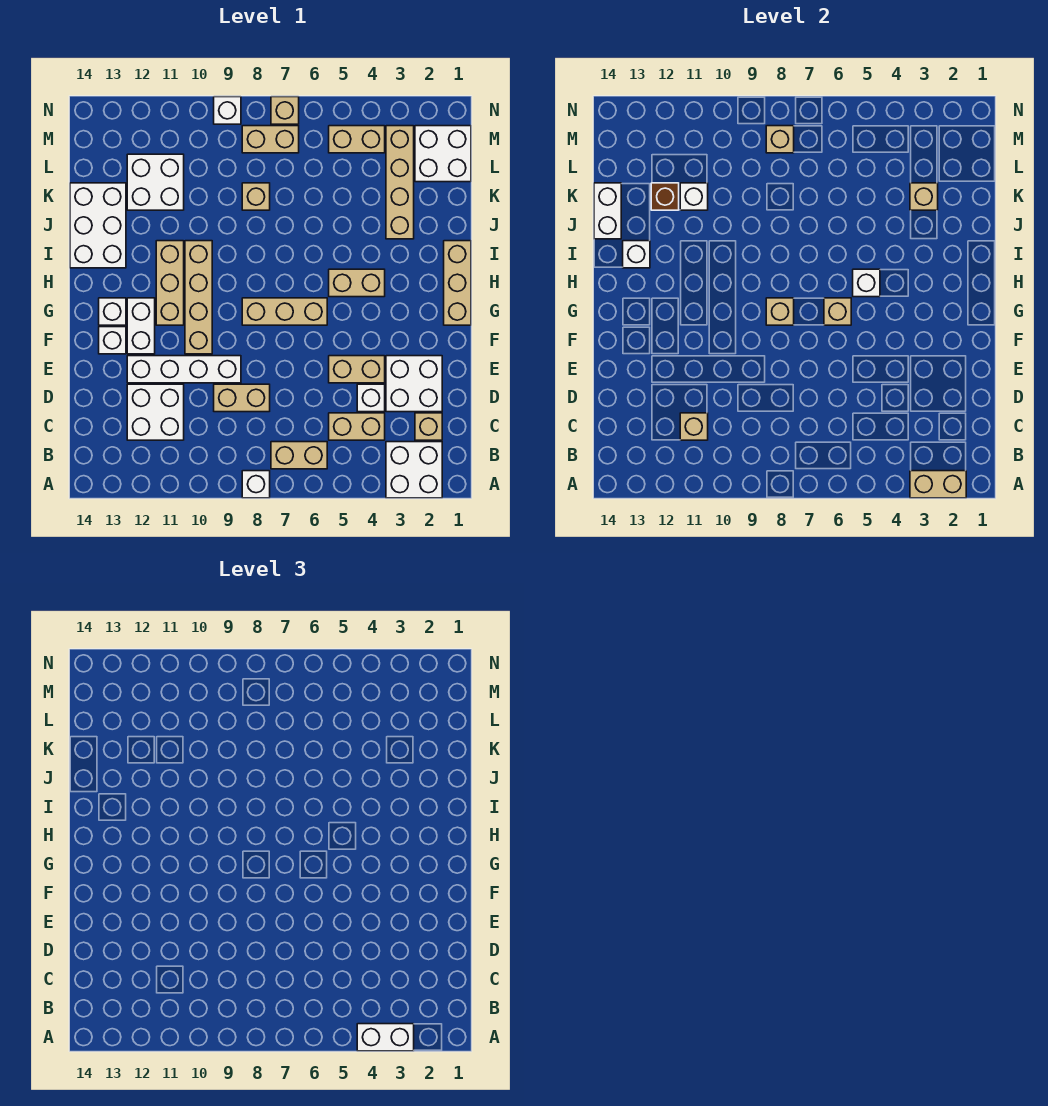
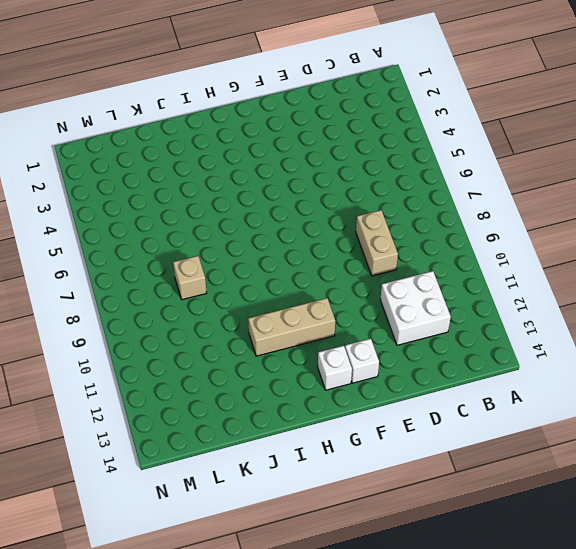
none -> white brick A2:B3 level 1
none -> white brick A8 level 1
none -> tan brick B6:B7 level 1
none -> tan brick C2 level 1

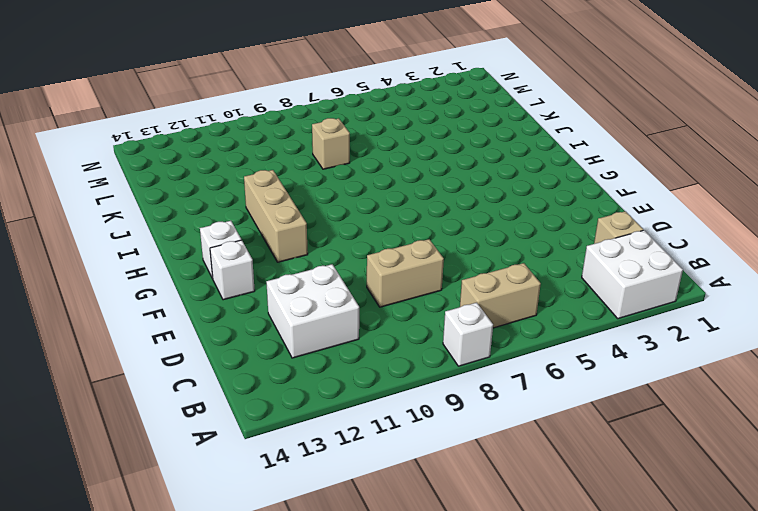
none -> tan brick C4:C5 level 1
none -> white brick D2:E3 level 1
none -> white brick D4 level 1
none -> tan brick E4:E5 level 1

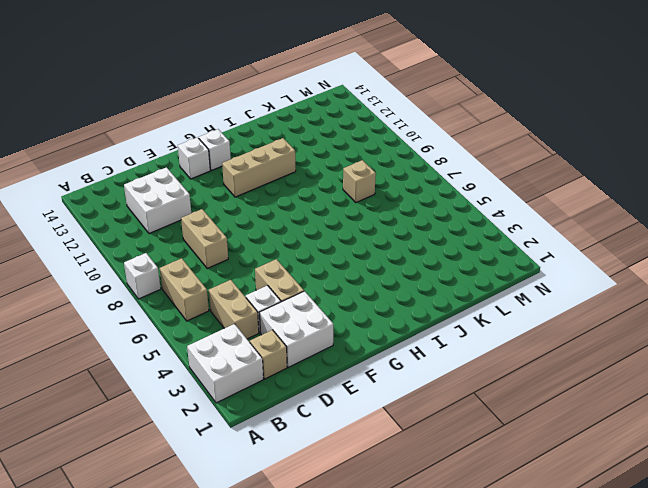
none -> white brick E9:E12 level 1
none -> tan brick F10:I10 level 1
none -> white brick F12:G12 level 1
none -> tan brick G1:I1 level 1

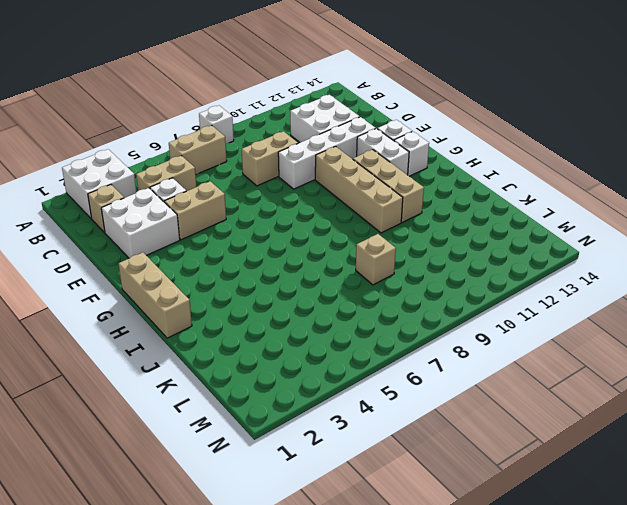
none -> tan brick G6:G8 level 1
none -> tan brick H4:H5 level 1
none -> white brick I13:K14 level 1
none -> tan brick J3:M3 level 1

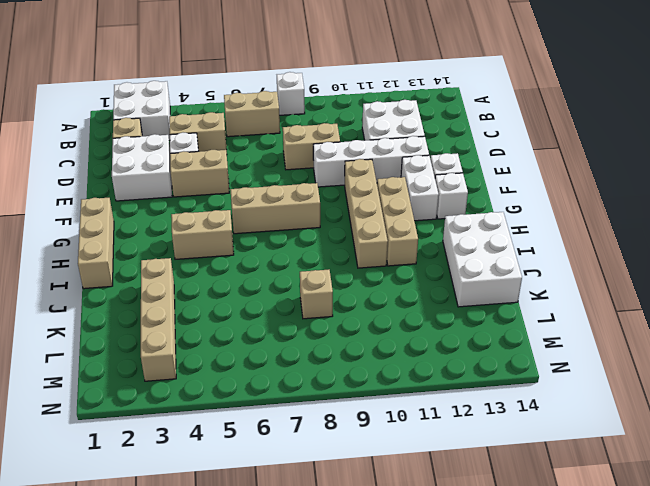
none -> white brick K11:L12 level 1
none -> white brick L1:M2 level 1
none -> tan brick M4:M5 level 1
none -> tan brick M7:M8 level 1

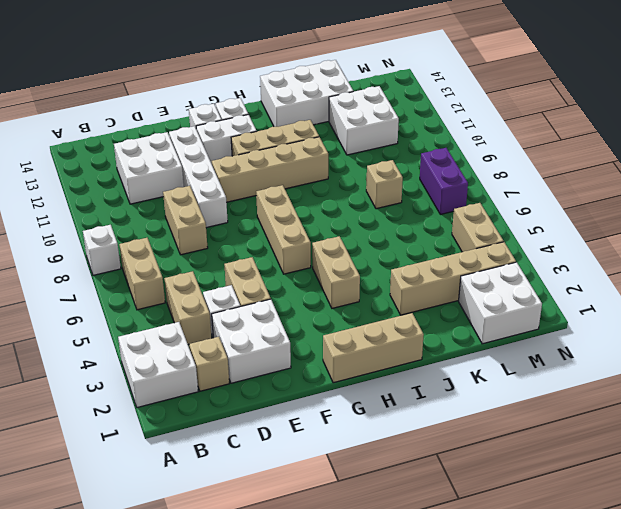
purple brick M7:M8 level 1 -> tan brick M7:M8 level 1
none -> tan brick N7 level 1
none -> white brick N9 level 1
none -> tan brick A2:A3 level 2
none -> tan brick C11 level 2

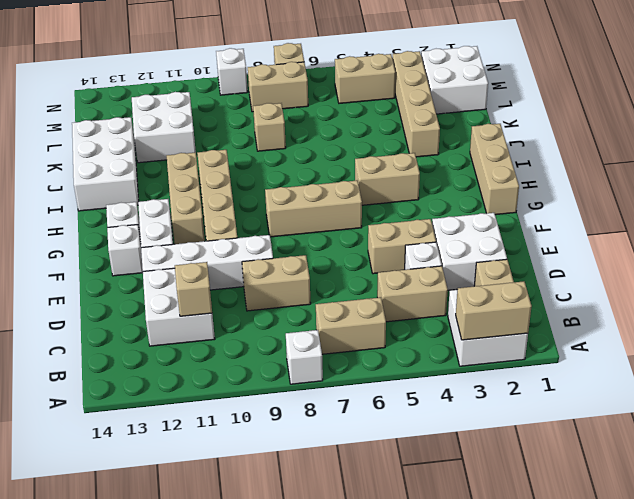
none -> tan brick G6 level 2
none -> tan brick G8 level 2
none -> white brick H5 level 2
none -> white brick I13 level 2

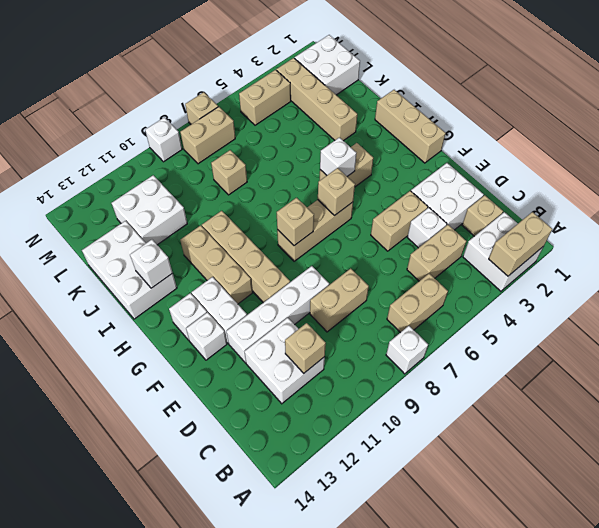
none -> white brick J14:K14 level 2
none -> tan brick K3 level 2
none -> white brick K11 level 2
none -> brown brick K12 level 2

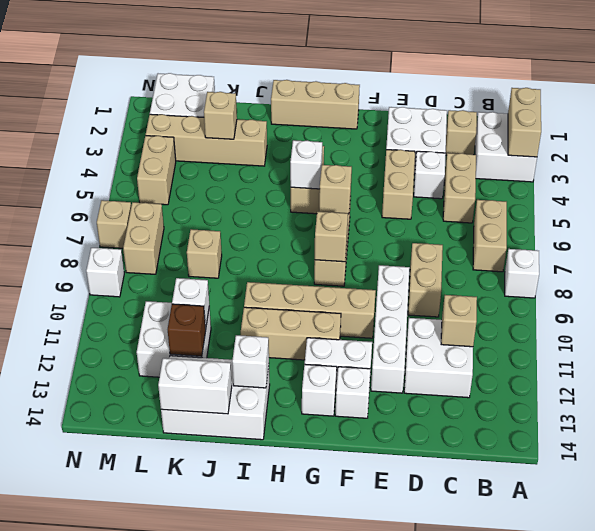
none -> tan brick M8 level 2
none -> white brick A3:A4 level 3

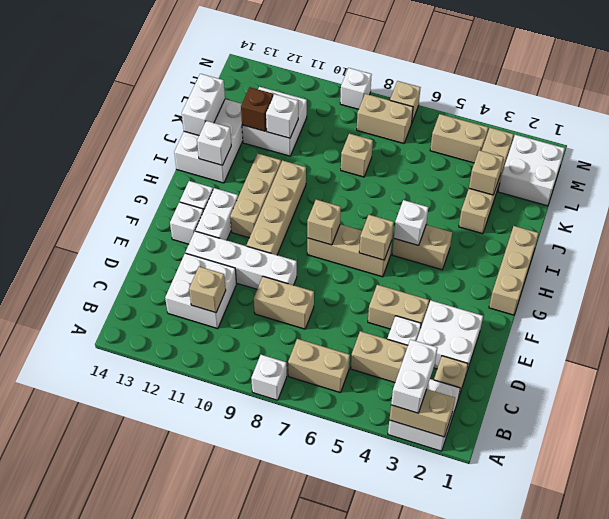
white brick A3:B3 level 3 -> white brick A3:A4 level 3
none -> tan brick M8 level 2

